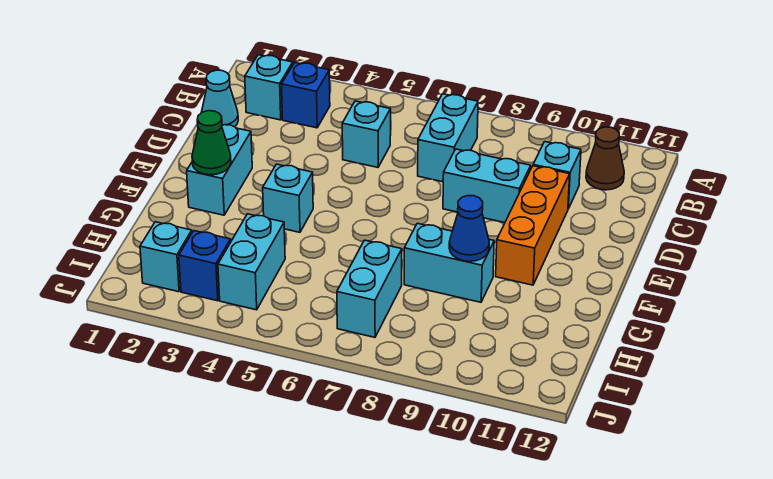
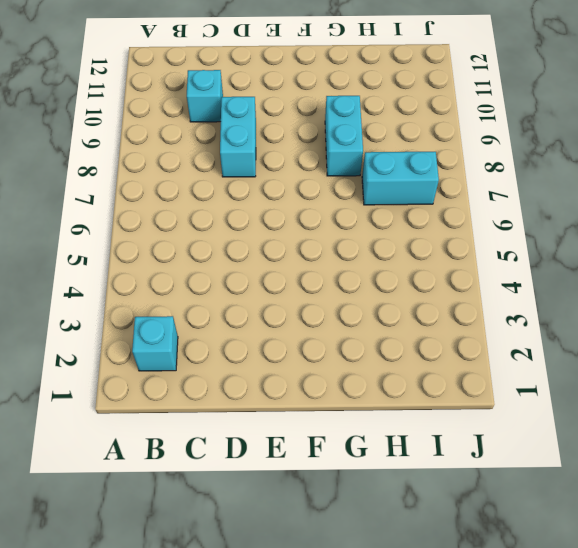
none -> blue brick B3 level 1
none -> cyan brick B7:C7 level 1
none -> brown cone B11 level 1

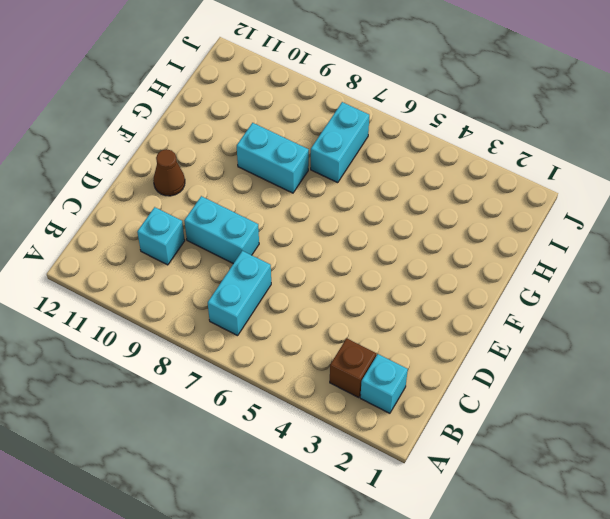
brown brick B3 level 1 -> blue brick B3 level 1
brown cone E11 level 1 -> brown cone B11 level 1
none -> cyan cone C1 level 1
none -> cyan brick C5 level 1
none -> orange brick D10:F10 level 1

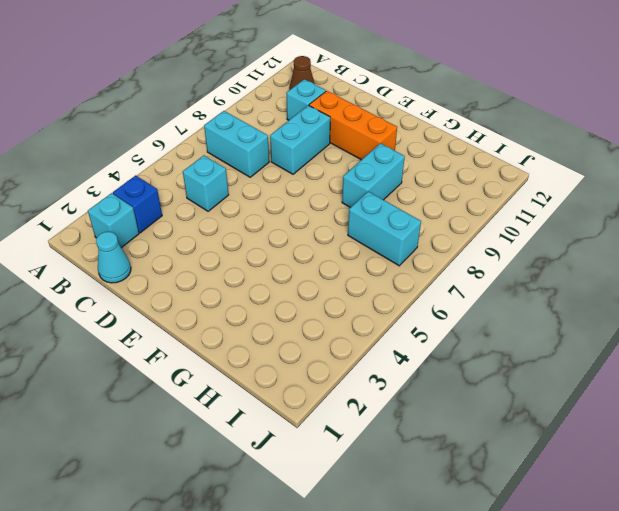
none -> cyan brick E2:F2 level 1
none -> cyan brick F4 level 1
none -> cyan brick H4:I4 level 1

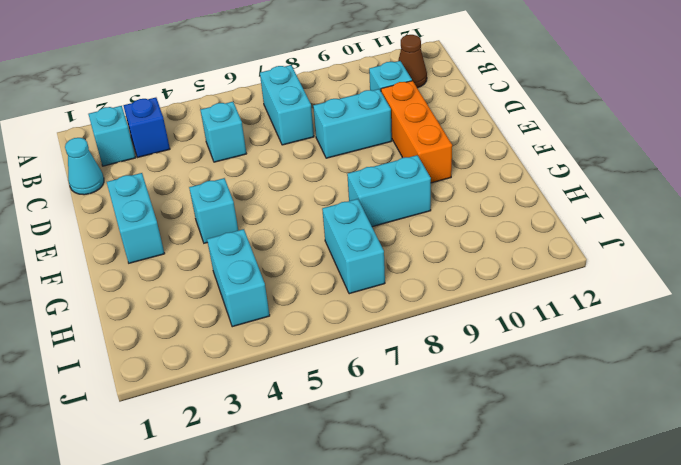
none -> cyan brick I2 level 1
none -> blue brick I3 level 1
none -> green cone F2 level 2

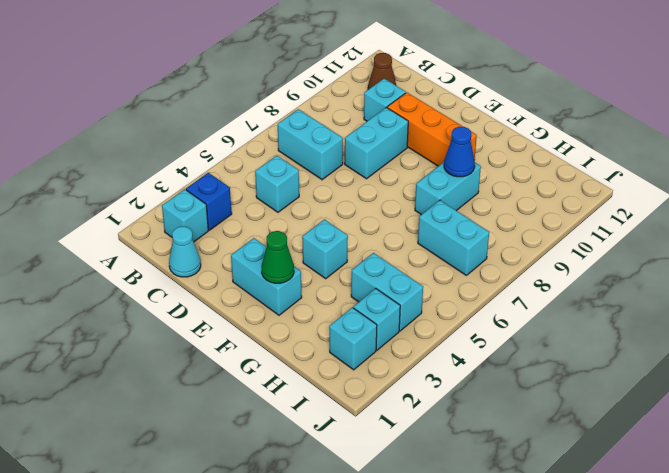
cyan brick I3 level 1 -> blue brick I3 level 1

